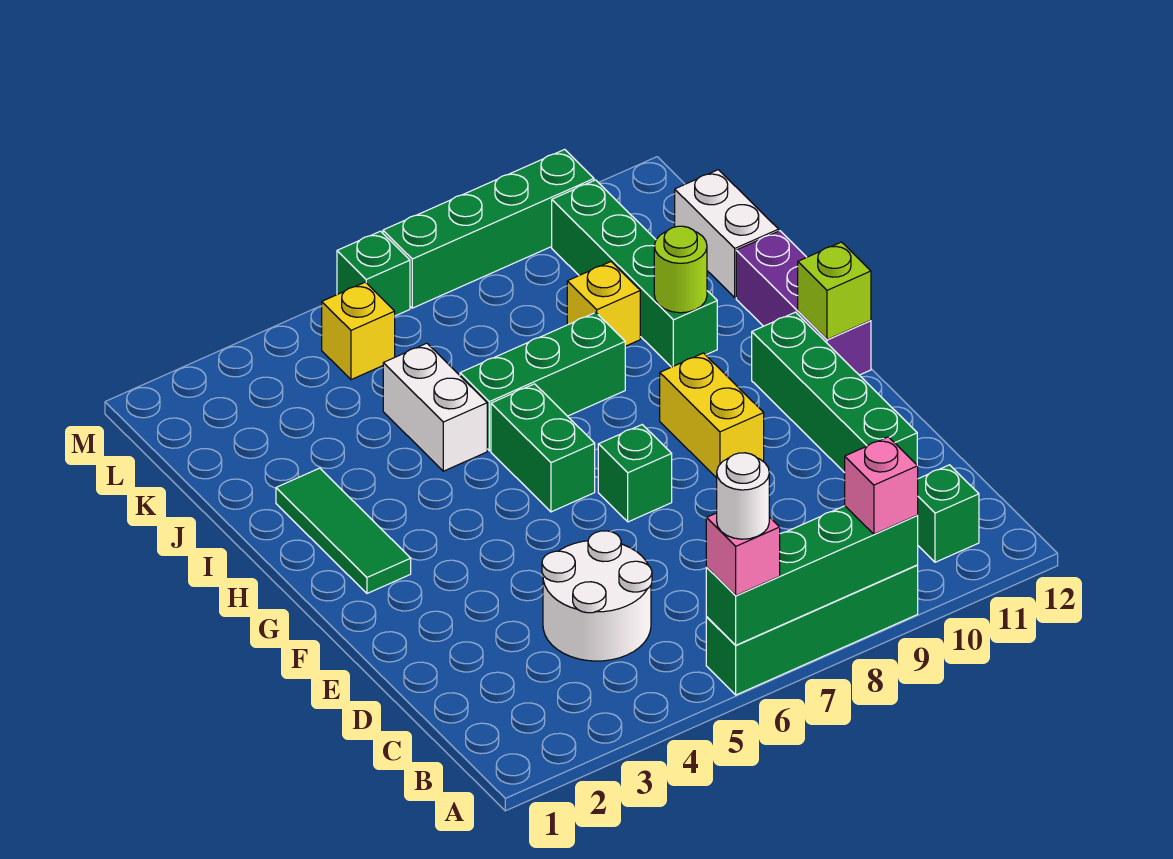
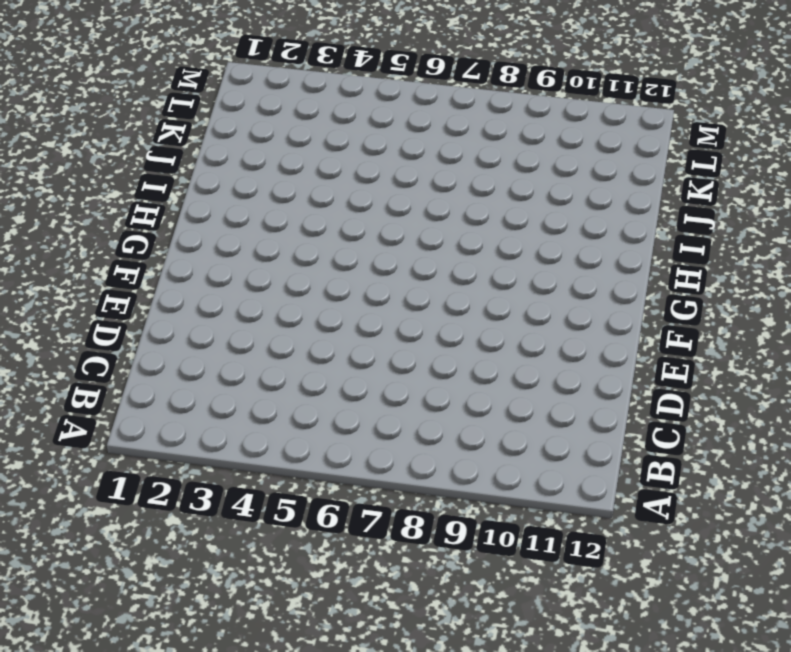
none -> green brick A6:A9 level 1
none -> green brick B11 level 1
none -> white round brick C4:D5 level 1

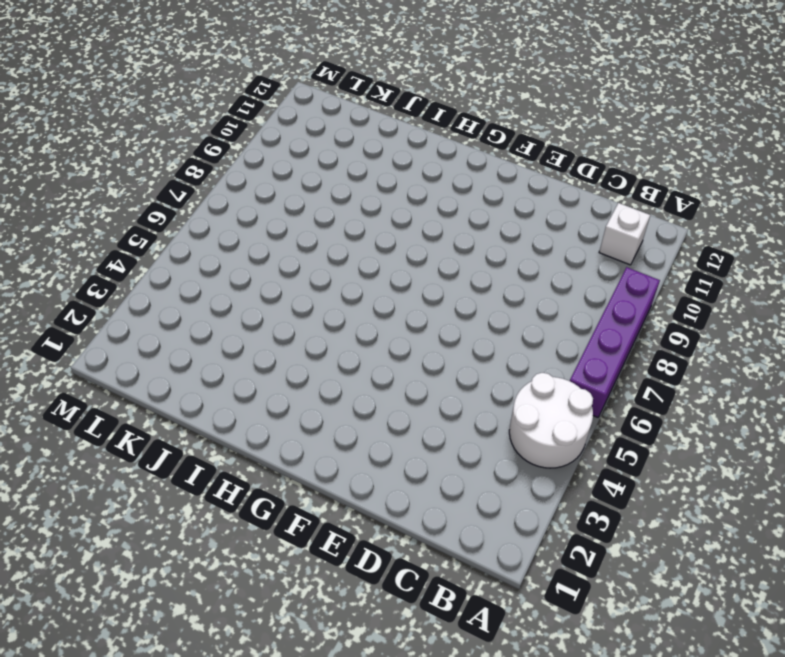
white round brick A4:B5 level 1 -> white round brick C4:D5 level 1
purple brick A6:A9 level 1 -> green brick A6:A9 level 1
white brick B11 level 1 -> green brick B11 level 1
none -> green brick D11:G11 level 1
none -> green brick F7 level 1
none -> yellow brick F9:G9 level 1

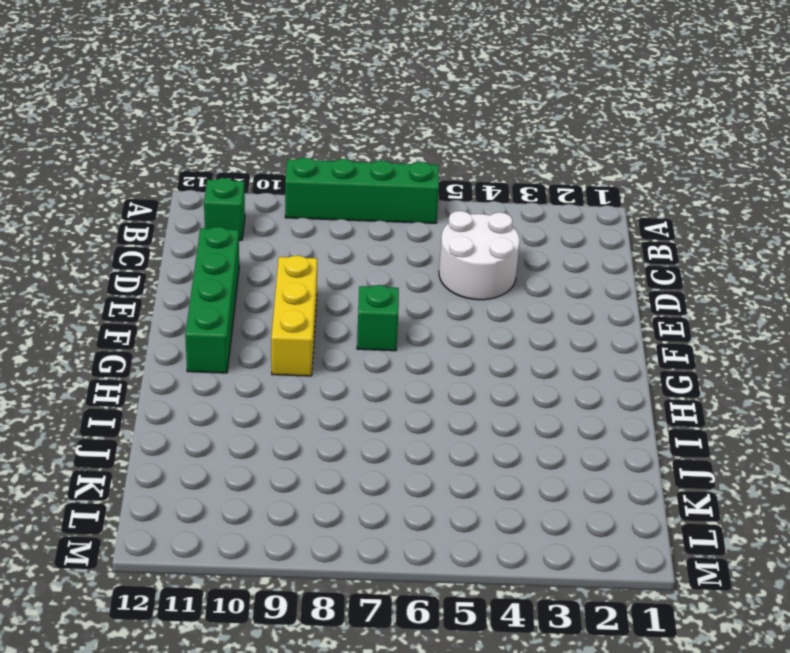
yellow brick E9:G9 level 1 -> yellow brick F9:G9 level 1
none -> green tile G2:I2 level 1
none -> green brick G6:H6 level 1
none -> purple brick G12:I12 level 1

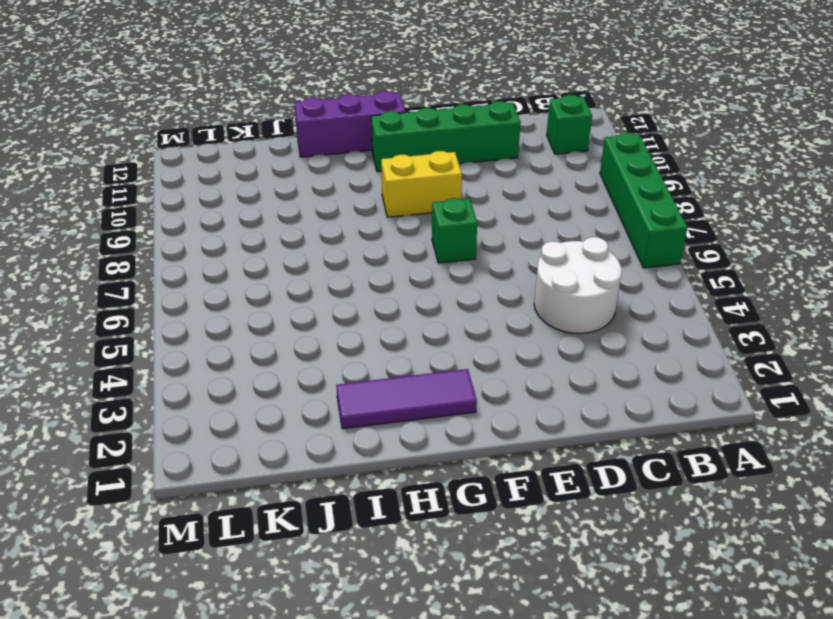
purple tile G2:I2 level 1 -> green tile G2:I2 level 1
none -> green brick G6:H6 level 1
none -> white brick I5:J5 level 1
none -> green brick I6:I8 level 1

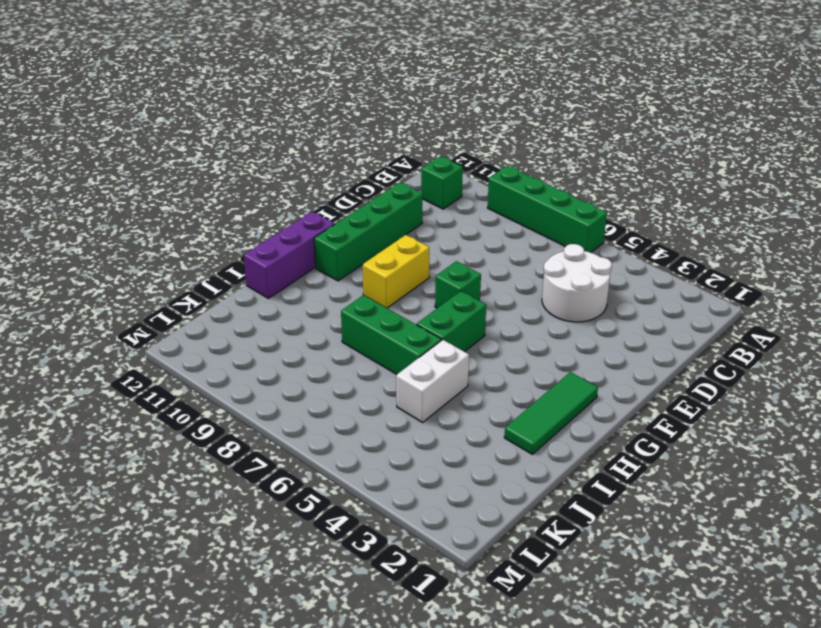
none -> green brick I10:L10 level 1
none -> yellow brick J9 level 1
none -> white brick J12:K12 level 1

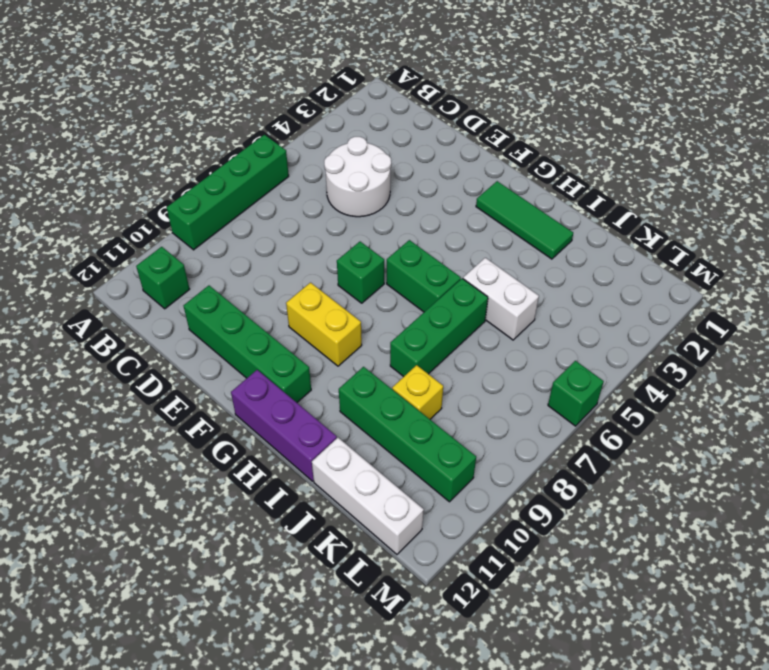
white brick J12:L12 level 1 -> white brick J12:K12 level 1
none -> yellow brick L5 level 1
none -> green brick M7:M10 level 1
none -> green brick A6:A9 level 2

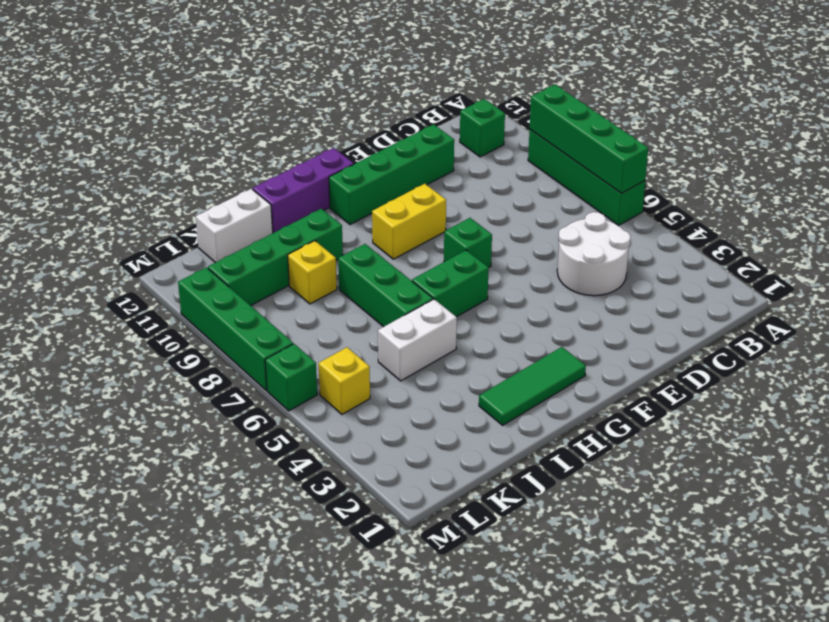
none -> lime brick G12 level 2
none -> lime round brick I10 level 2
none -> pink brick A6 level 3

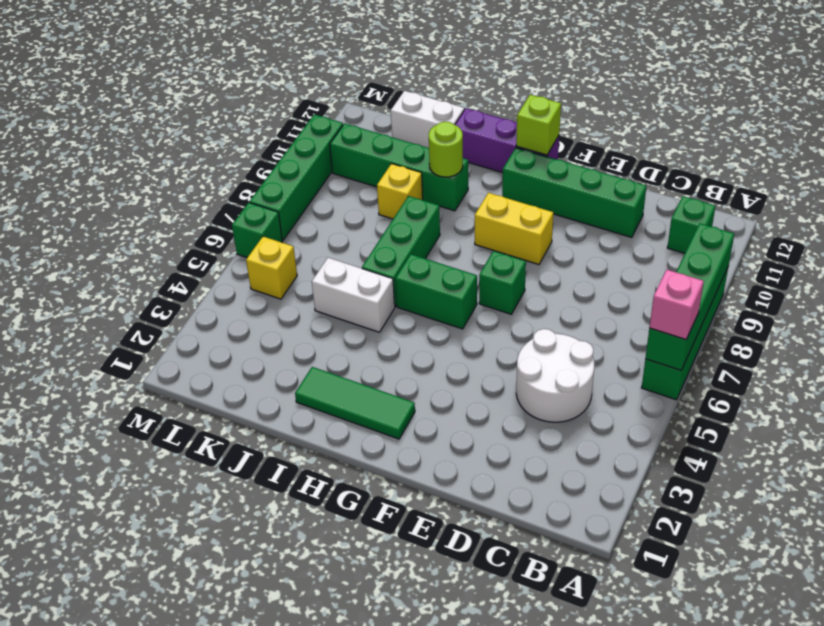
none -> pink brick A9 level 3
none -> white round brick A6 level 4

